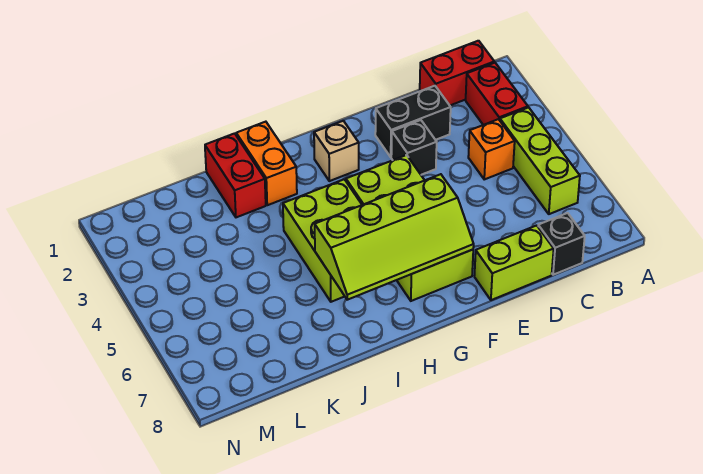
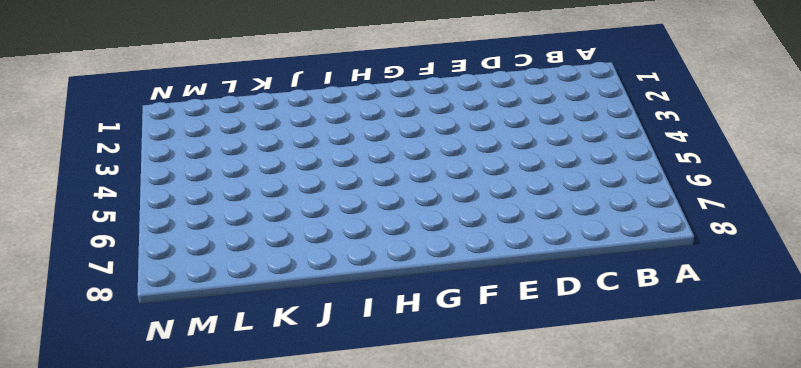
none -> red brick B1:C1 level 1
none -> red brick B2:B3 level 1
none -> lime brick B4:B6 level 1

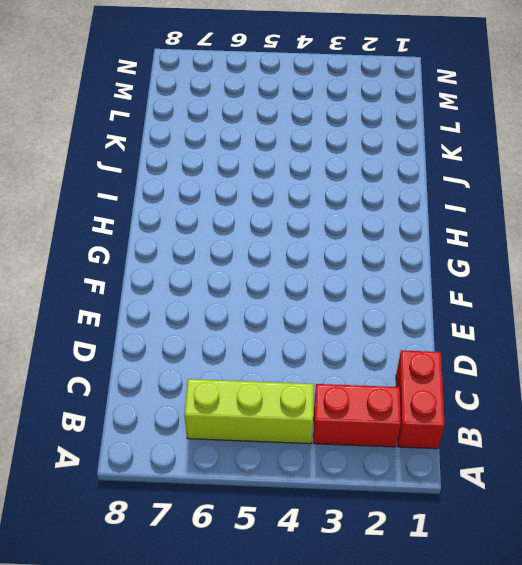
none -> orange brick C4 level 1
none -> black brick C8 level 1
none -> black brick D2:E2 level 1

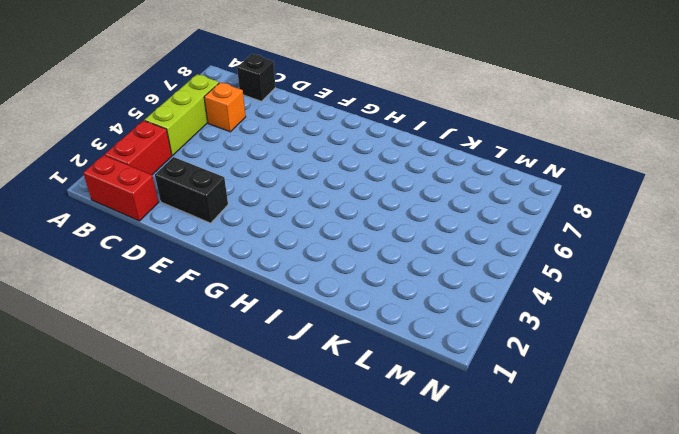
orange brick C6 level 1 -> orange brick C4 level 1
none -> lime brick D8:E8 level 1
none -> black brick E3 level 1
none -> lime brick F4:G7 level 1

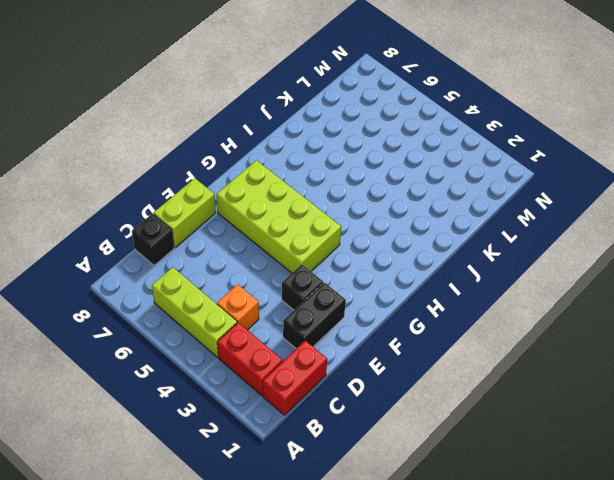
none -> tan brick G2 level 1
none -> lime brick H4:I6 level 1
none -> orange brick I1:I2 level 1

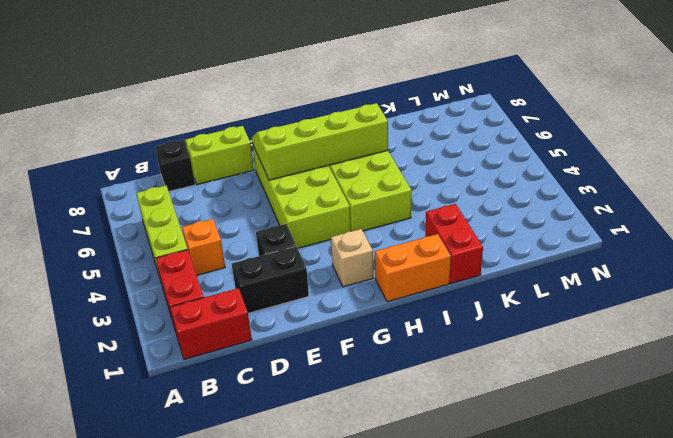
orange brick H1:I1 level 1 -> orange brick I1:I2 level 1

